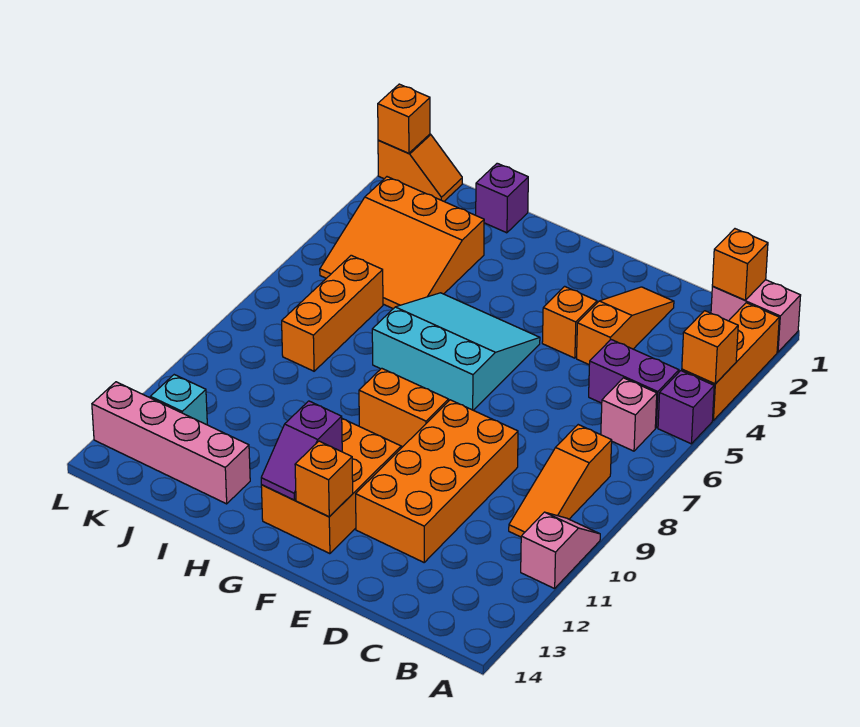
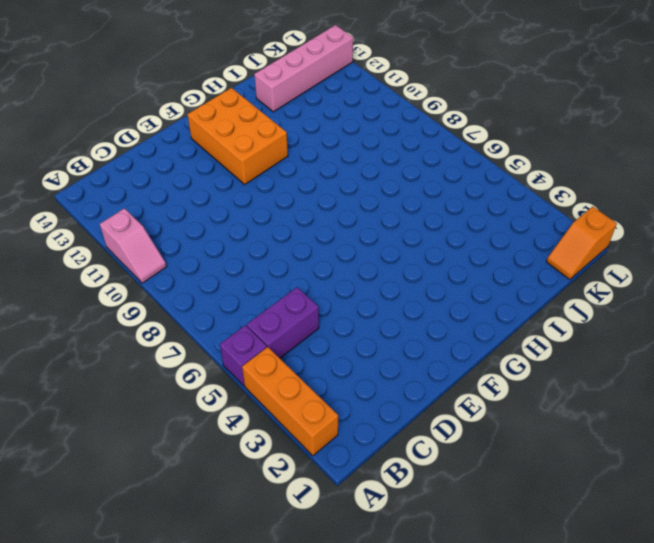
none -> pink brick A1:B1 level 1
none -> pink brick B6 level 1
none -> orange slope B8:B10 level 1 top 8

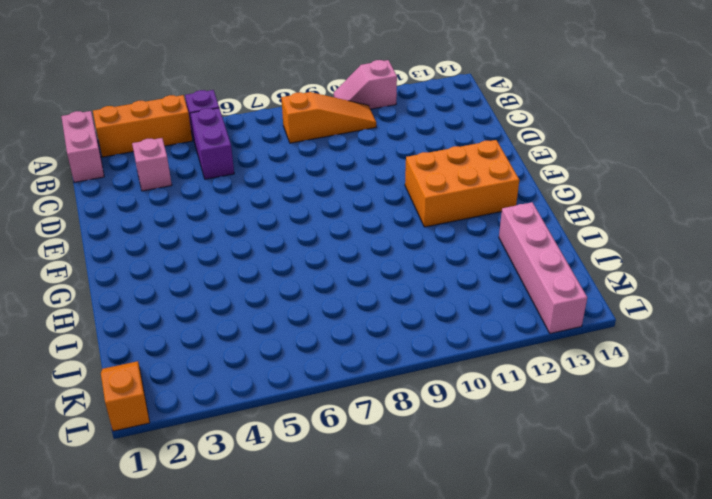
pink brick C3 level 1 -> pink brick B6 level 1
none -> orange slope D2:D4 level 1 top 4
none -> orange brick D9:E12 level 1
none -> orange brick E4 level 1

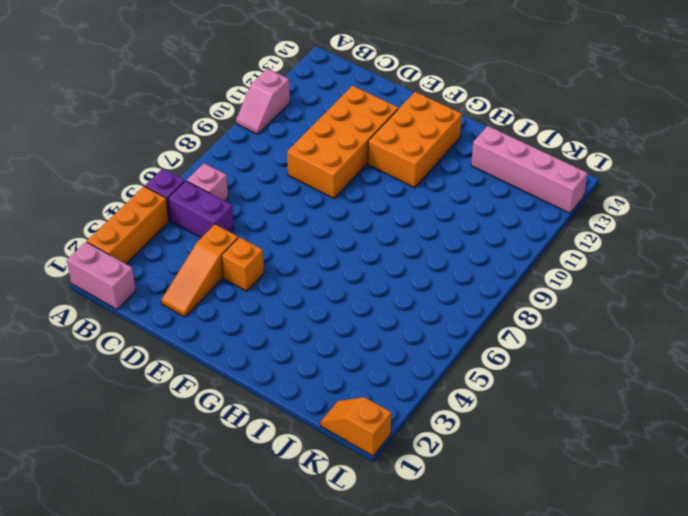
none -> orange slope B8:B10 level 1 top 8
none -> cyan slope F5:H7 level 1 top 7
none -> orange brick F9:G9 level 1

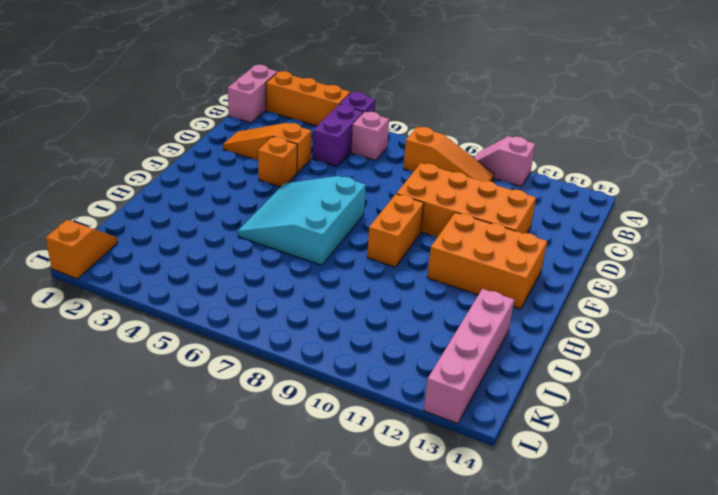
none -> purple brick I1 level 1
none -> orange slope I3:K5 level 1 top 3
none -> orange brick J6:J8 level 1

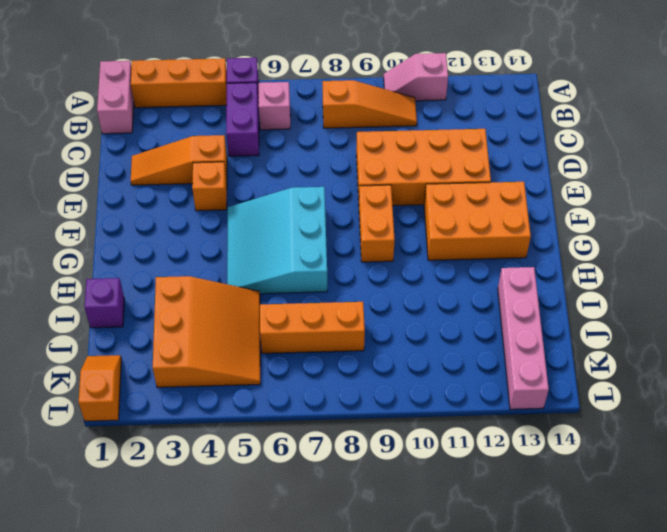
none -> cyan brick K12 level 1
none -> orange brick A4 level 2
none -> orange brick B1 level 2

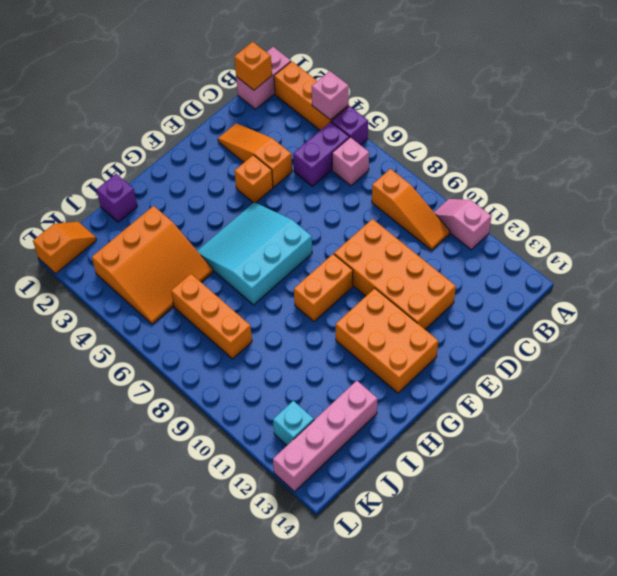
pink brick A4 level 2 -> orange brick A4 level 2
none -> orange brick F13 level 2
none -> purple slope G12:G13 level 2 top 12
none -> orange brick L1 level 2

